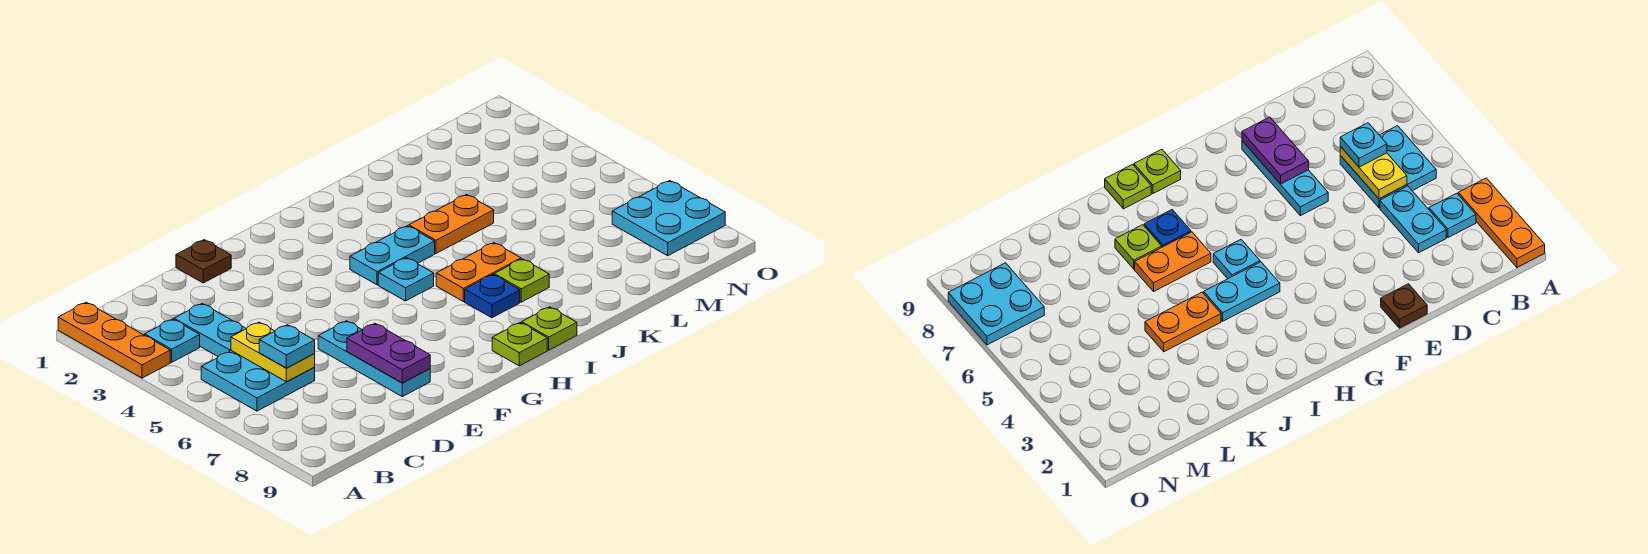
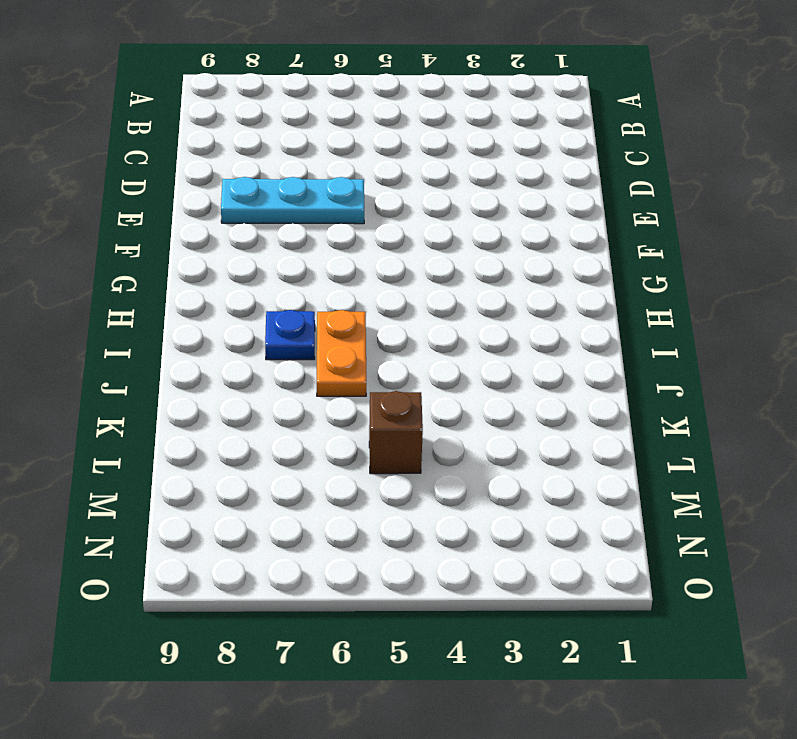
brown brick L5 level 1 -> none
none -> orange plate A1:A3 level 1
none -> cyan plate B3 level 1
none -> cyan plate B5:C6 level 1

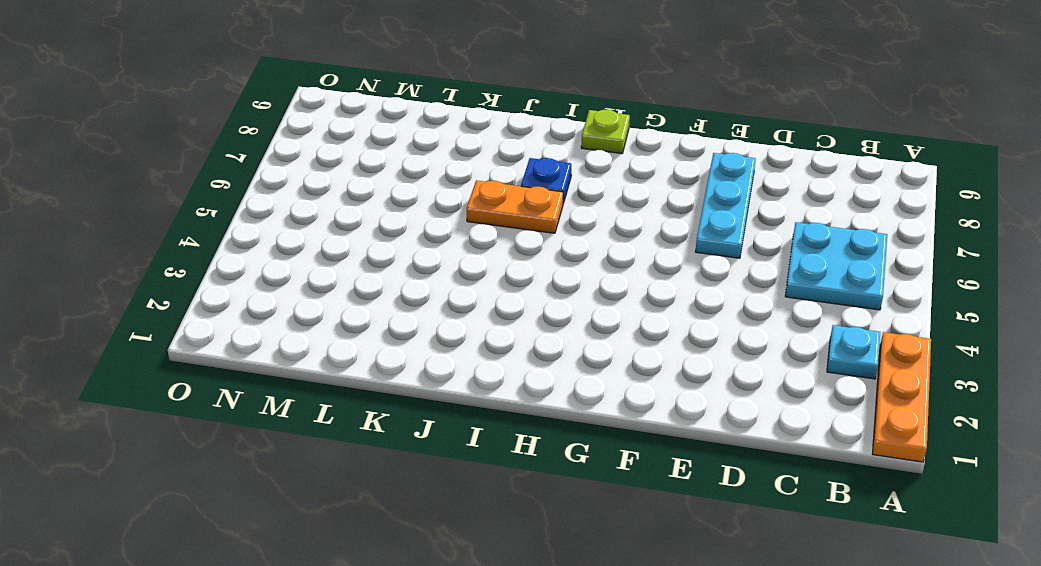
none -> cyan plate C3:C4 level 1
none -> brown plate E1 level 1
none -> cyan plate H4:I4 level 1

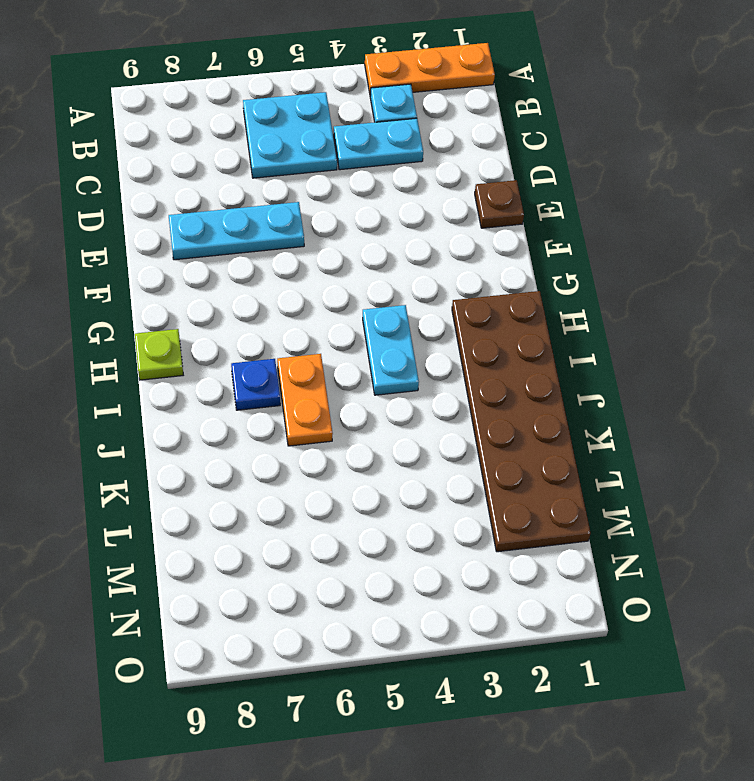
brown plate H1:M2 level 1 -> none
none -> cyan plate H5 level 1
none -> lime plate I9 level 1
none -> orange plate J4:K4 level 1

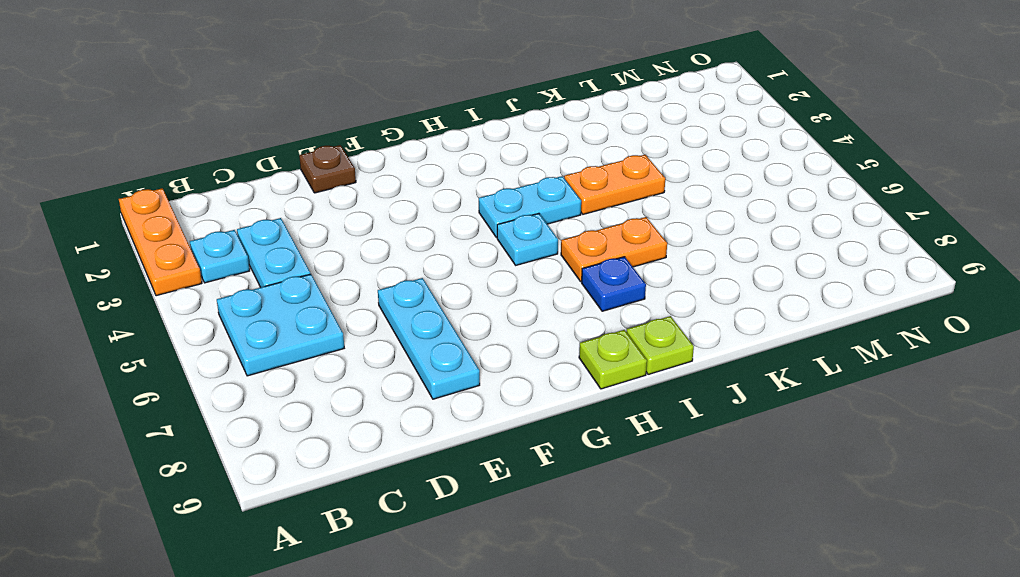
none -> lime plate J7 level 1
none -> cyan plate N7:O8 level 1
none -> yellow plate C5:C6 level 2

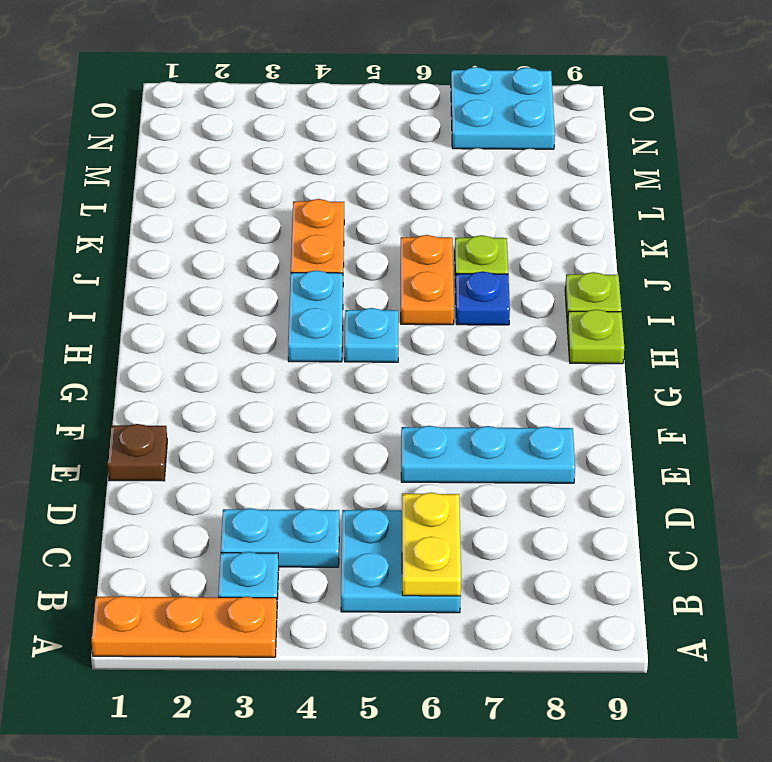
yellow plate B6:C6 level 2 -> yellow plate C5:C6 level 2
none -> purple plate E7:E8 level 2
none -> cyan plate C6 level 3

